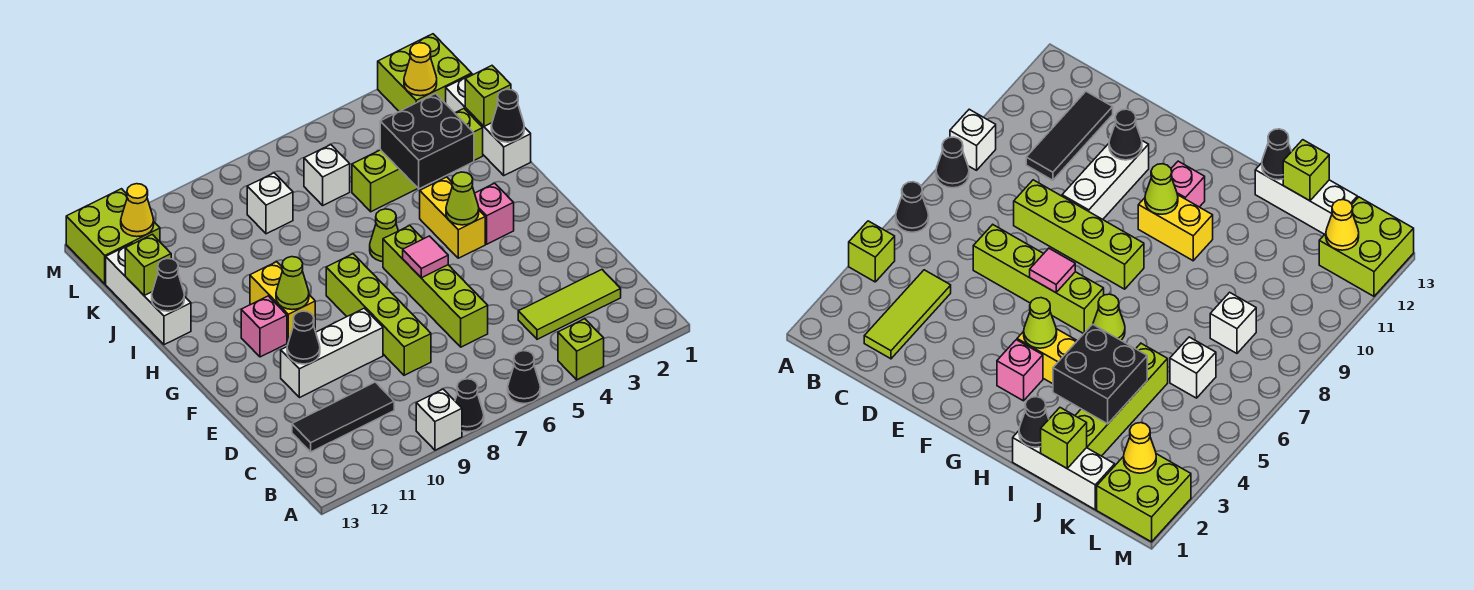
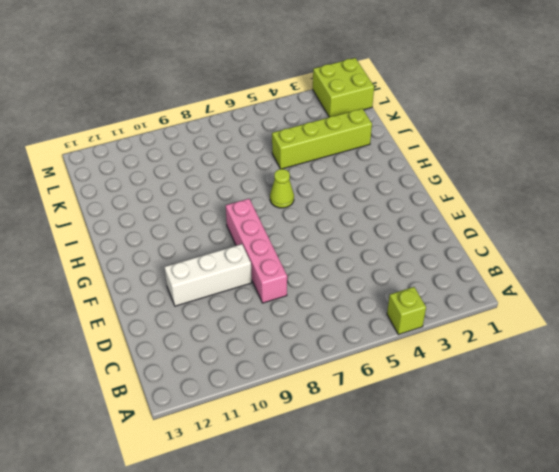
pink brick D8:G8 level 1 -> lime brick D8:G8 level 1
none -> black cone A6 level 1
none -> black cone A8 level 1
none -> white brick A9 level 1
none -> lime tile C2:C4 level 1

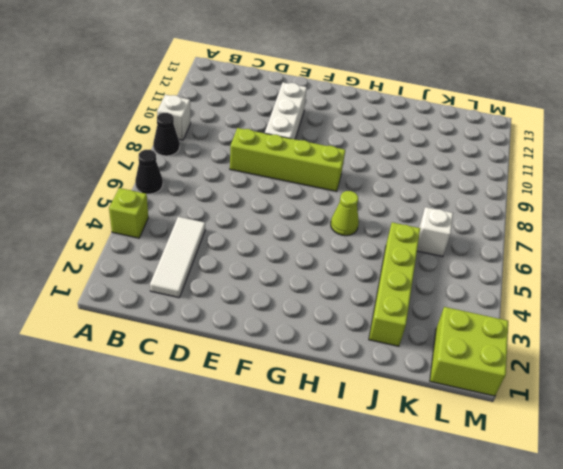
white tile C2:C4 level 1 -> lime tile C2:C4 level 1
none -> black tile C10:C12 level 1
none -> lime brick D6:G6 level 1
none -> pink brick G3 level 1
none -> yellow brick G4:H4 level 1

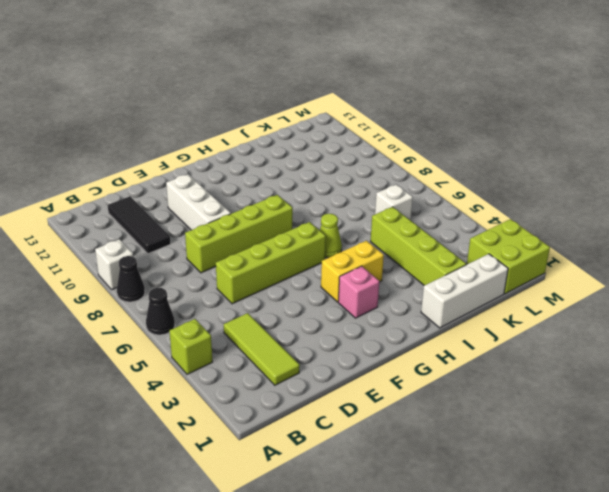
none -> yellow brick G10:H10 level 1
none -> pink brick G11 level 1
none -> white brick I13:K13 level 1
none -> white brick K8 level 1

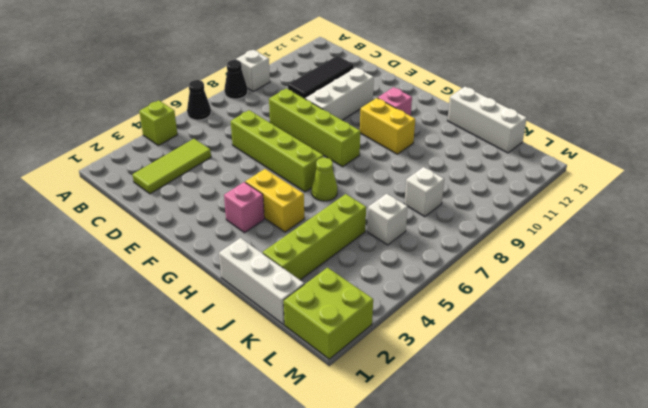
none -> lime brick L12:M13 level 1
none -> black cone E11 level 2
none -> pink tile F6 level 2
none -> lime cone G4 level 2

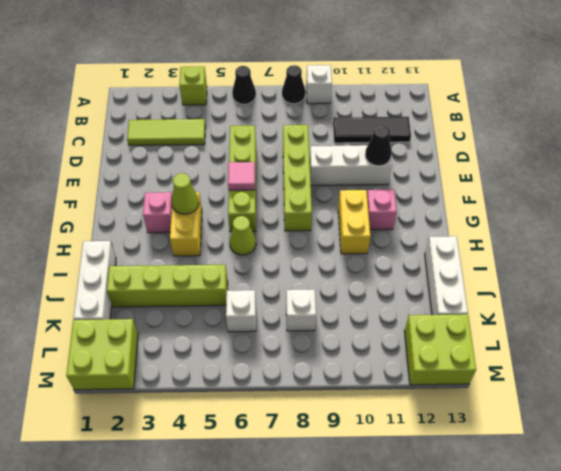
none -> lime cone G10 level 2
none -> black cone I1 level 2
none -> black brick I3:J4 level 2
none -> black cone I13 level 2

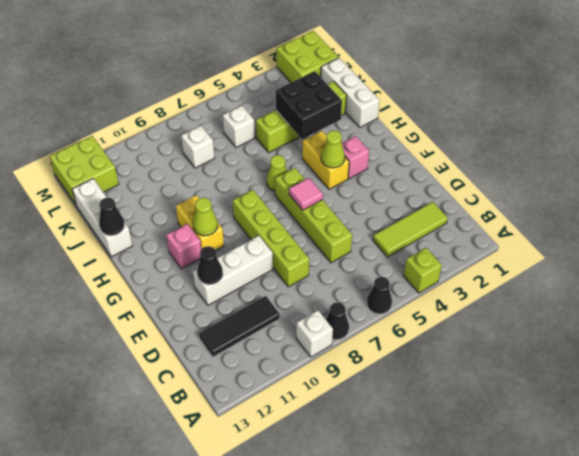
none -> black cone I1 level 2
none -> lime brick J1 level 2
none -> lime brick J13 level 2
none -> yellow cone L2 level 2

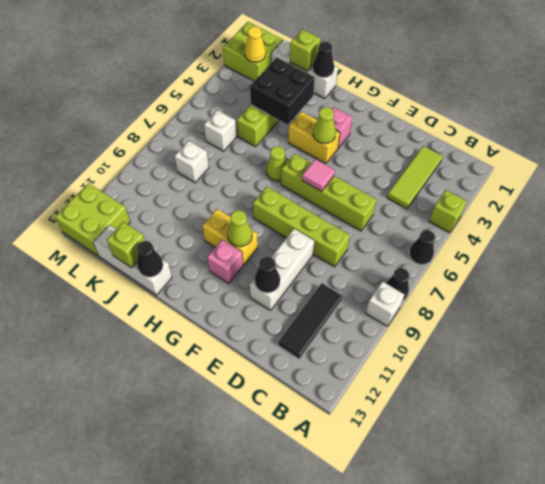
none -> yellow cone L12 level 2

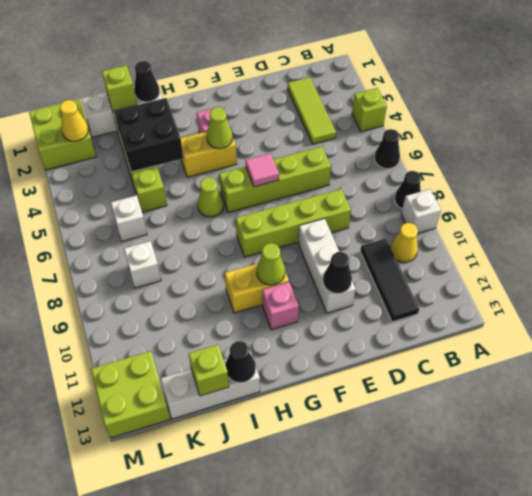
yellow cone B10 level 1 -> yellow cone L12 level 2

